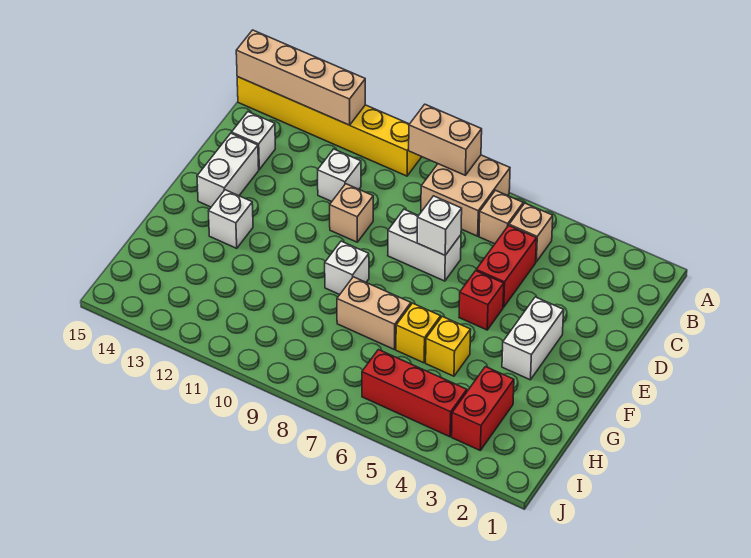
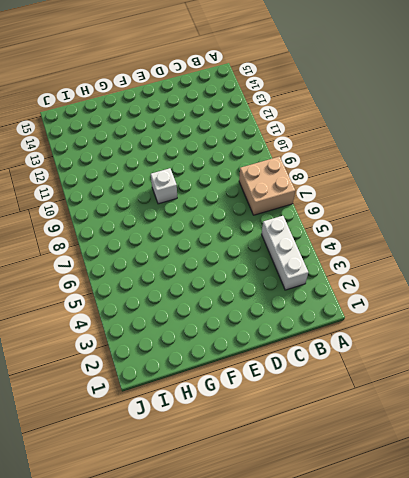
white brick B3:B5 level 1 -> tan brick B5 level 1
none -> yellow brick A10:A15 level 1
none -> tan brick B6 level 1
none -> red brick C5:D5 level 1

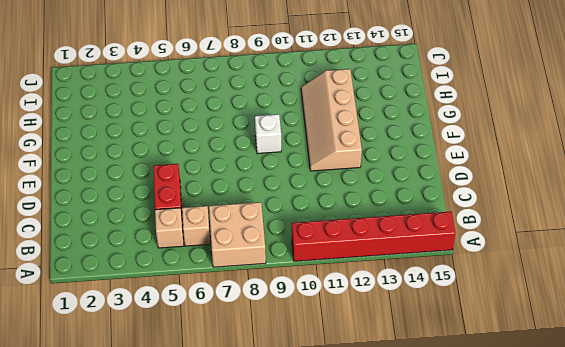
red brick A10:A15 level 1 -> yellow brick A10:A15 level 1
tan slope E11:H12 level 1 top 12 -> none
none -> white brick C11 level 1
none -> white brick C14 level 1
none -> white brick D7:D8 level 1

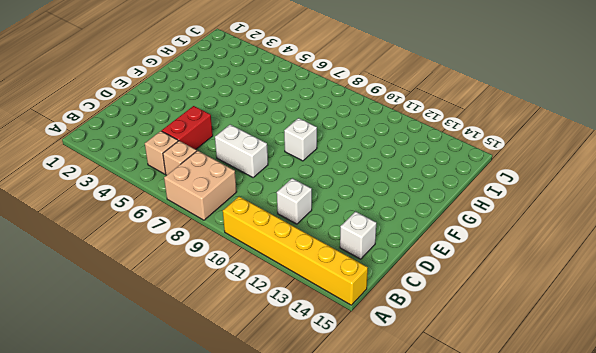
none -> tan brick D10 level 1
none -> white brick D14:E14 level 1
none -> white brick E3:F3 level 1

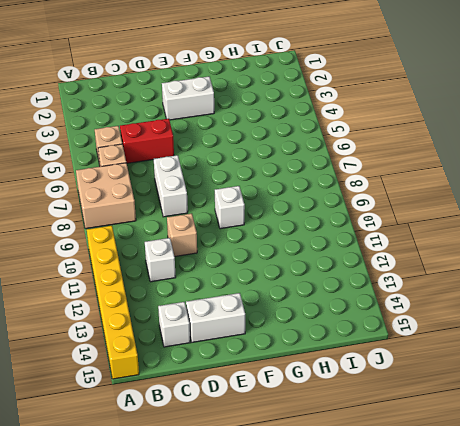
none -> red brick E5 level 1
none -> white brick F13 level 1
none -> yellow brick G5 level 1

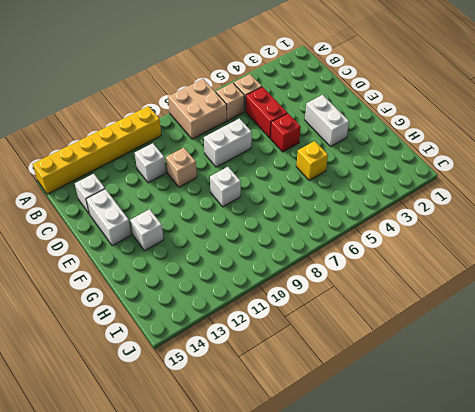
none -> yellow brick G6 level 1
none -> tan brick G7:G8 level 1
none -> red brick H3:I3 level 1

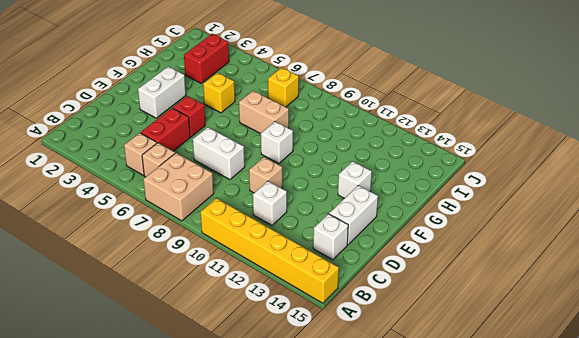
yellow brick I7 level 1 -> yellow brick G6 level 1
none -> red brick I4:I6 level 1
none -> tan brick A8:A9 level 2
none -> tan brick A12:A15 level 2

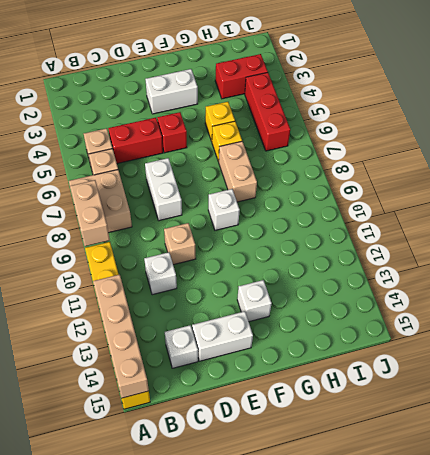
none -> white brick D7 level 2

